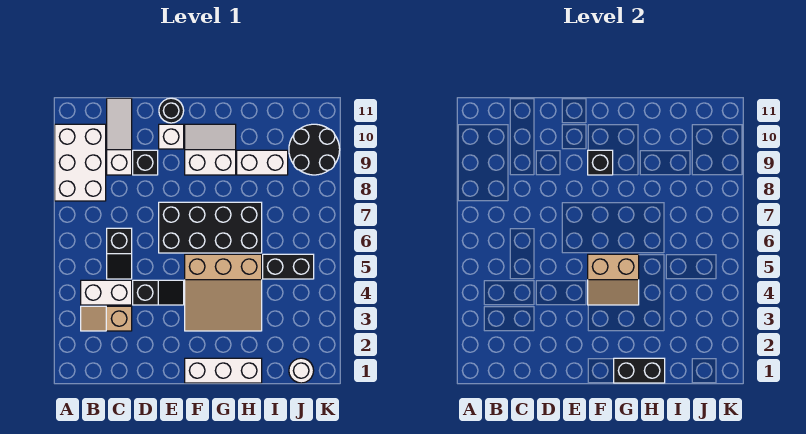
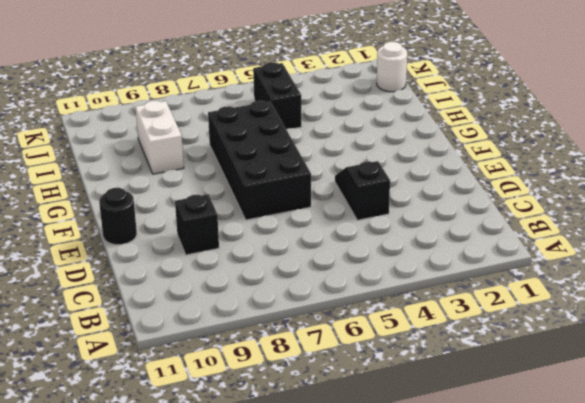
none -> white brick A8:B10 level 1
none -> tan slope B3:C3 level 1 top C
none -> white brick B4:C4 level 1

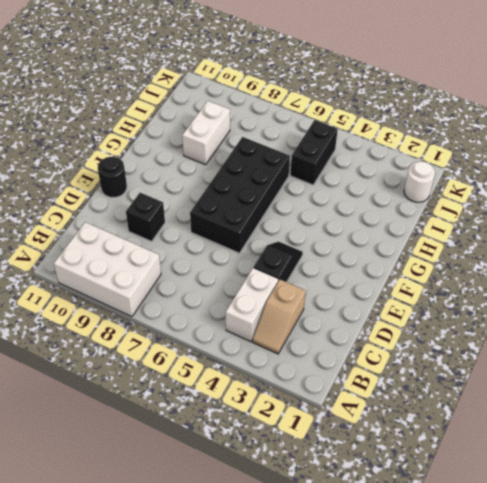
none -> black slope C5:C6 level 1 top 6
none -> white slope C9:C11 level 1 top 9
none -> white brick E10 level 1

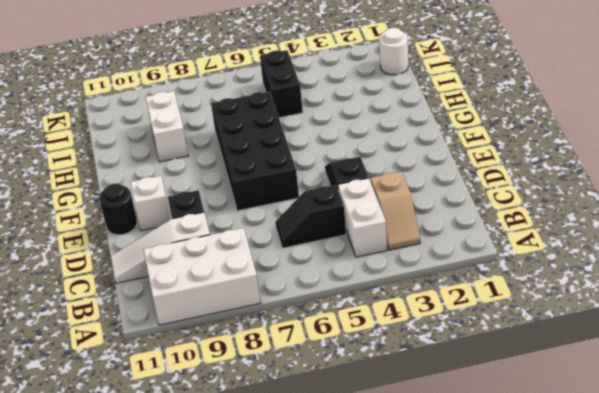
black slope C5:C6 level 1 top 5 -> black slope C5:C6 level 1 top 6
none -> white brick F1:H1 level 1
none -> tan slope F3:H5 level 1 top 5
none -> white slope F9:G10 level 1 top 9

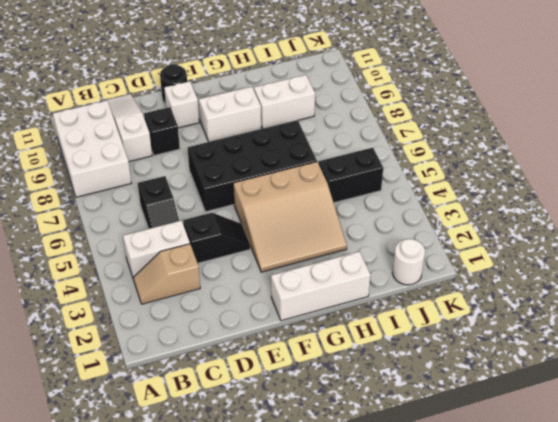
none -> black round brick J9:K10 level 1
none -> tan slope F4:G5 level 2 top 5
none -> black brick F9 level 2

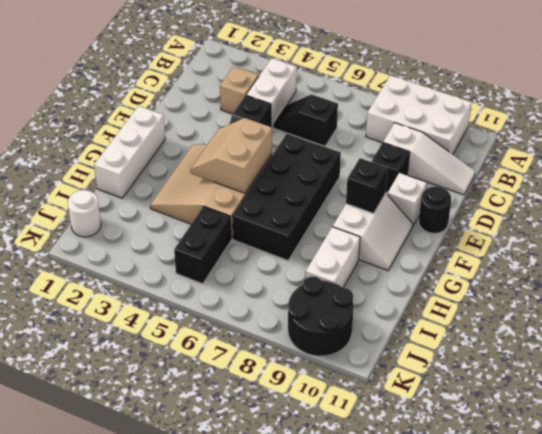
none -> black brick G1:H1 level 2

